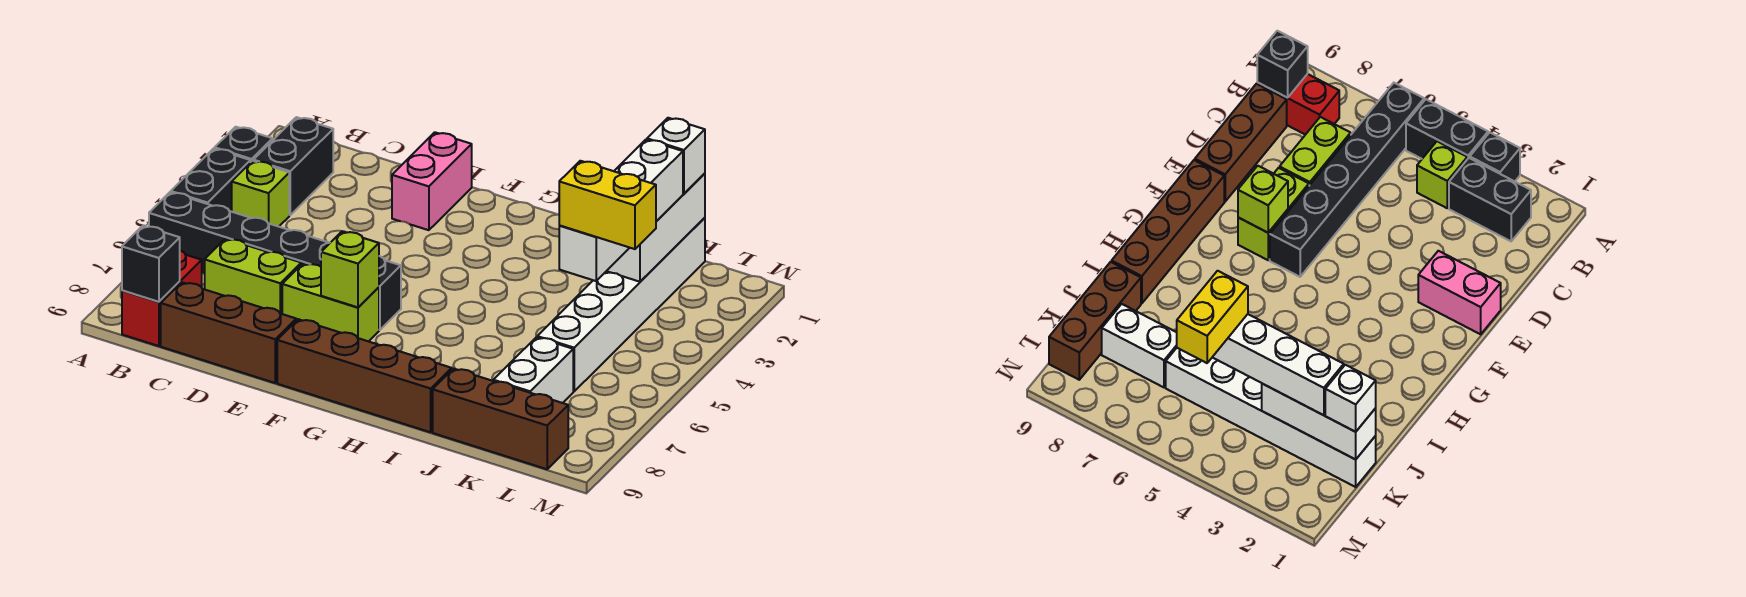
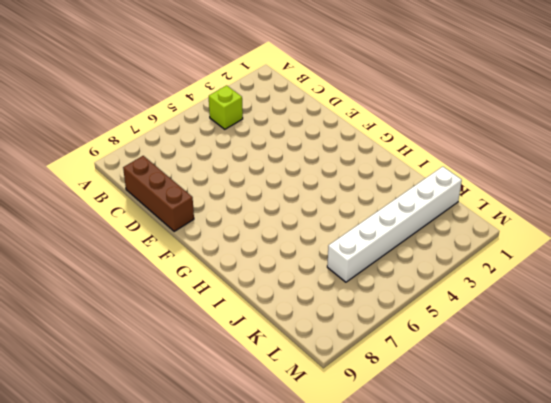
none -> black brick A3 level 1
none -> black brick A4:A5 level 1
none -> black brick A6:F6 level 1

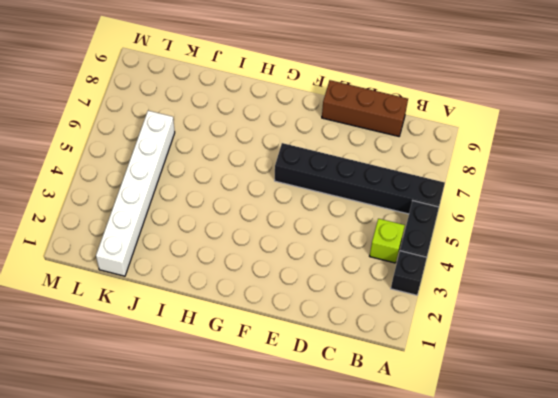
none -> black brick B2:B3 level 1
none -> red brick B8:B9 level 1
none -> lime brick C7:D7 level 1

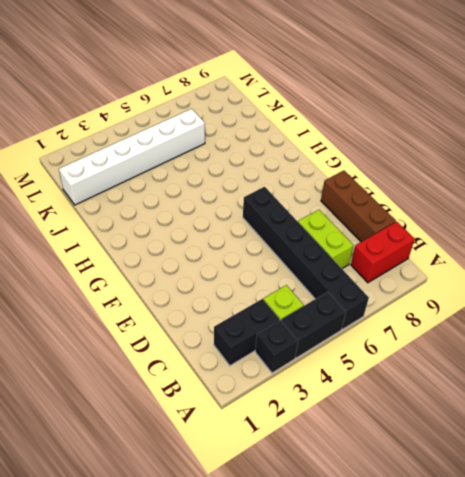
none -> pink brick E1:E2 level 1
none -> lime brick E7:F7 level 1
none -> brown brick F9:I9 level 1

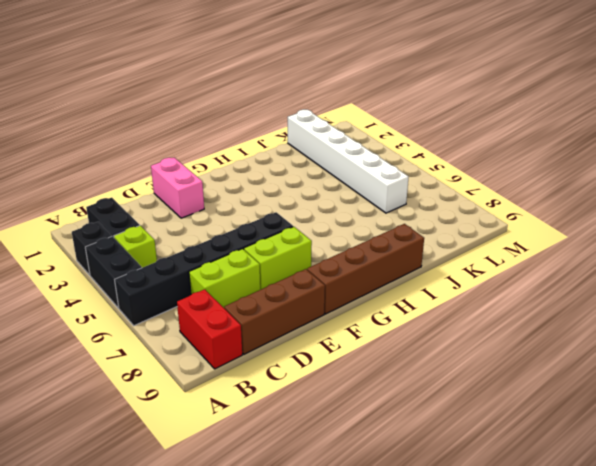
none -> brown brick J9:L9 level 1
none -> white brick K7:K8 level 1
none -> black brick B9 level 2

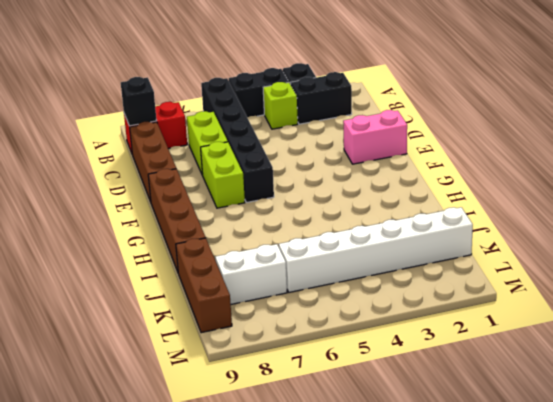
none -> lime brick F7 level 2
none -> white brick K1:K3 level 2
none -> white brick K1 level 3

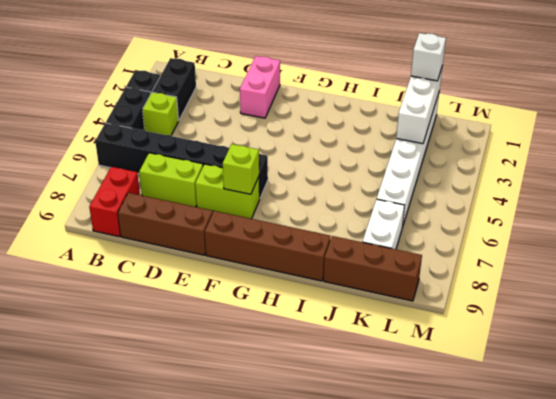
none -> black brick B9 level 2
none -> white brick K2:K5 level 3
none -> yellow brick K5:L5 level 4

